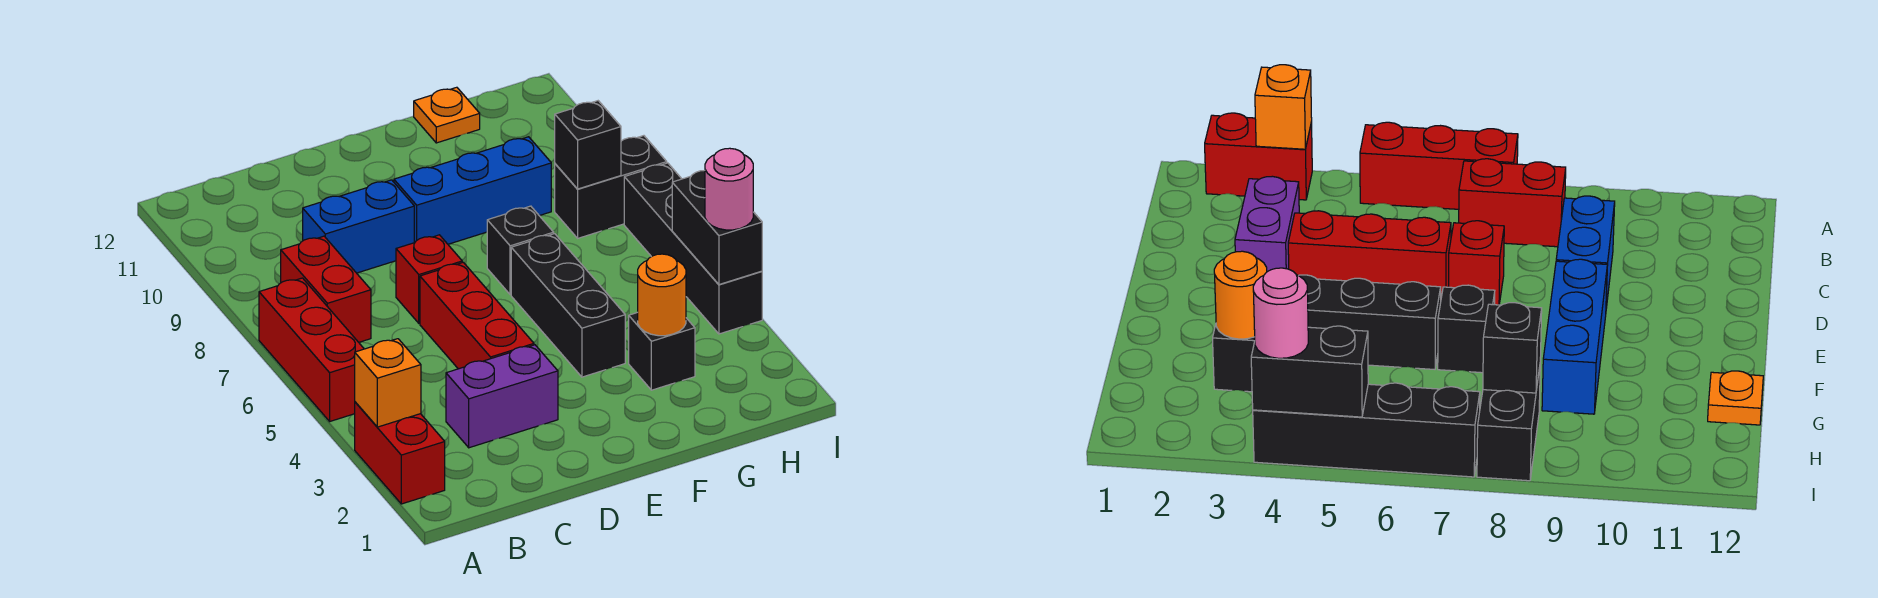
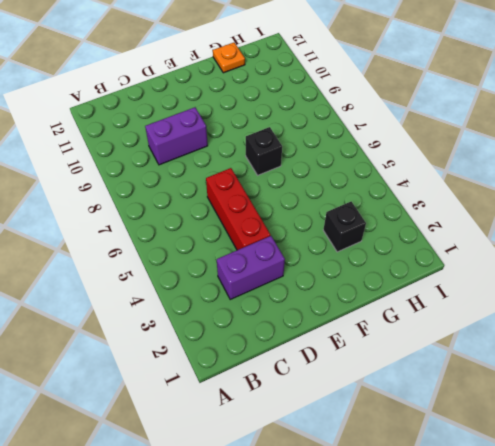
purple brick C9:D9 level 1 -> blue brick C9:D9 level 1
none -> red brick A2:A3 level 1
none -> red brick A5:A7 level 1
none -> red brick B7:B8 level 1

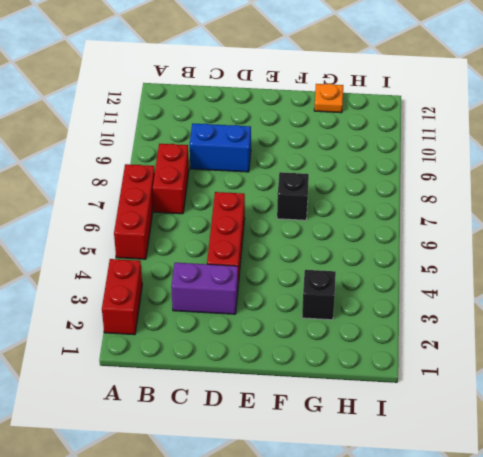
none -> red brick D7 level 1
none -> blue brick E9:G9 level 1
none -> black brick F4:F6 level 1

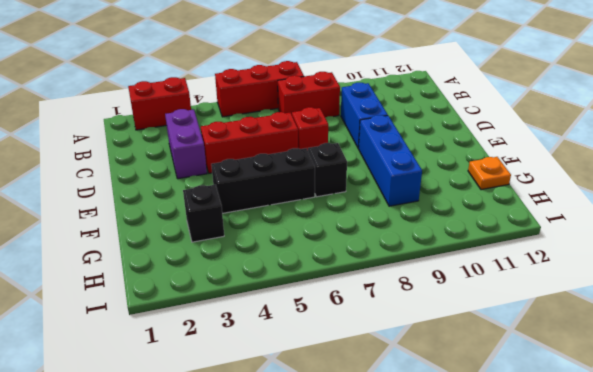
none -> black brick H8:I8 level 1
none -> black brick I4:I7 level 1
none -> orange brick A3 level 2

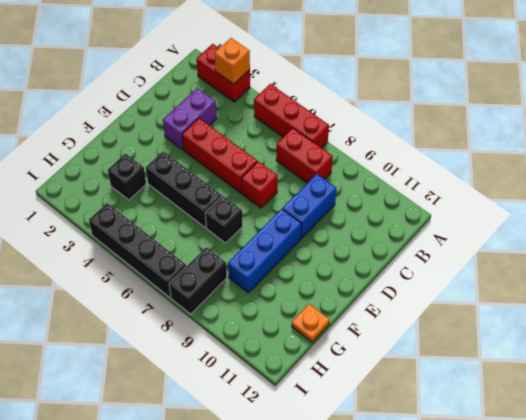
none -> orange round brick G3 level 2
none -> black brick H8 level 2
none -> black brick I4:I5 level 2

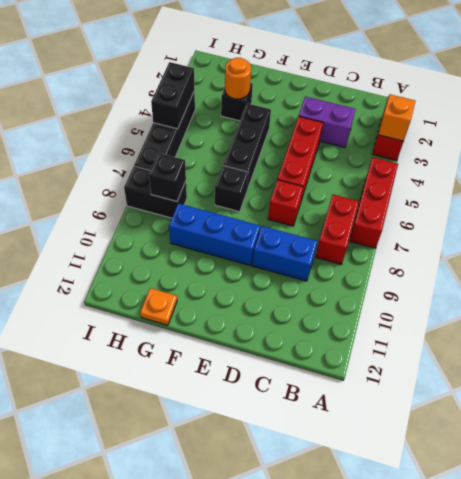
none -> pink round brick I4 level 3

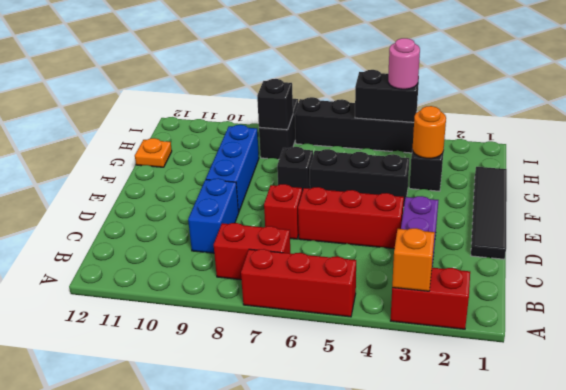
black tile D1:G1 level 1 -> none

